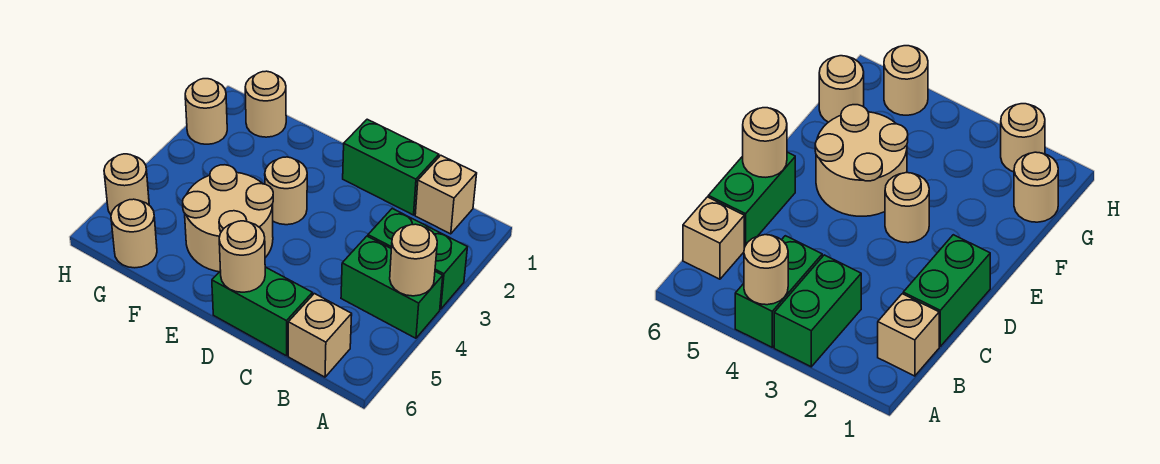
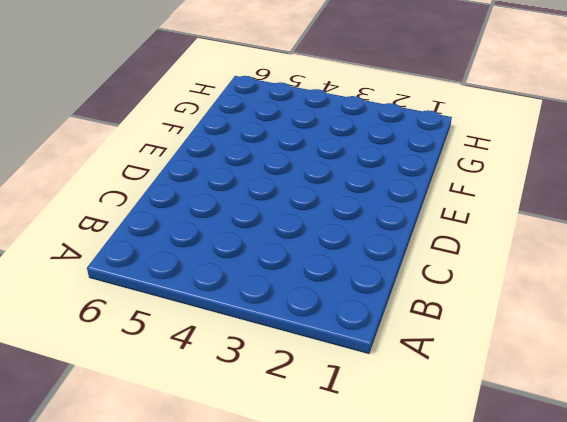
none -> green brick A3:B3 level 1
none -> green brick A4:B4 level 1
none -> tan brick B1 level 1

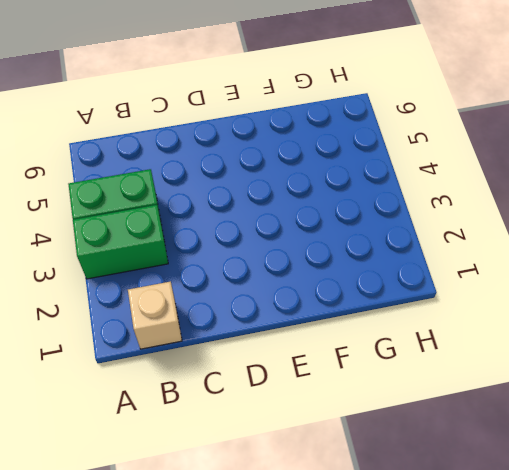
none -> tan brick B6 level 1
none -> green brick C1:D1 level 1
none -> green brick C6:D6 level 1

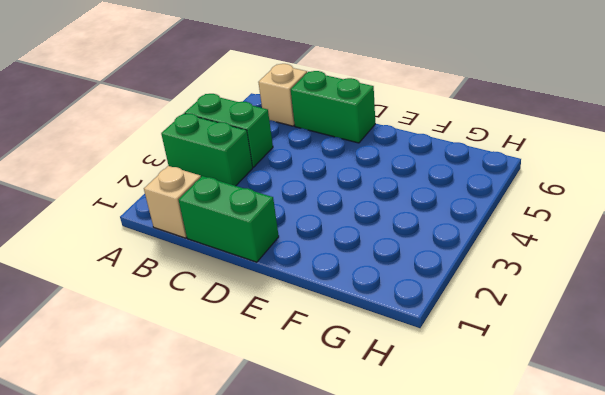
none -> tan round brick E3 level 1
none -> tan round brick E4:F5 level 1
none -> tan round brick G1 level 1

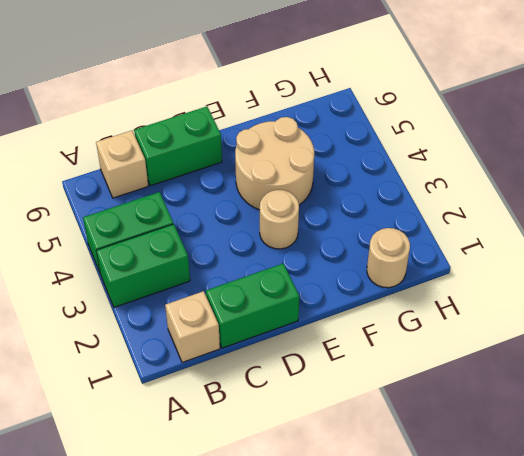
none -> tan round brick G6 level 1
none -> tan round brick H2 level 1
none -> tan round brick H5 level 1

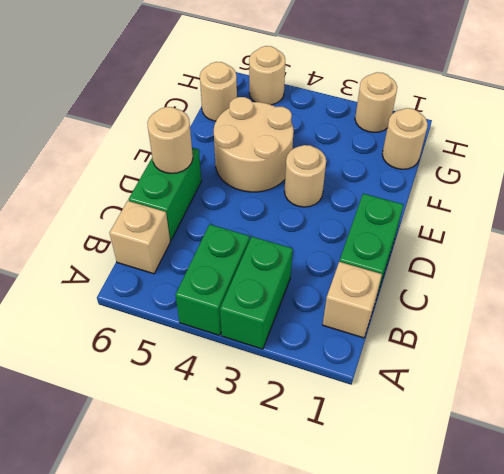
none -> tan round brick A4 level 2

